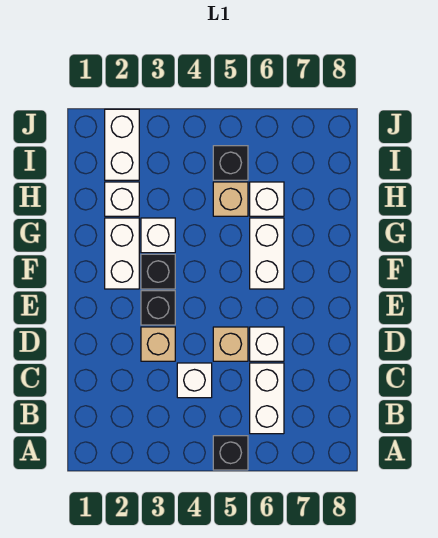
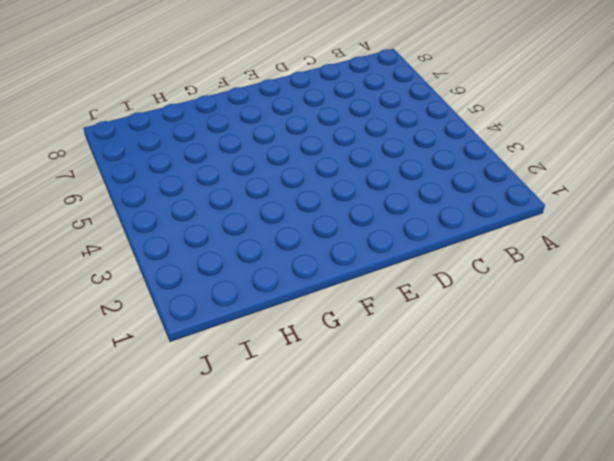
none -> black brick A5 level 1
none -> white brick B6:C6 level 1
none -> white brick C4 level 1

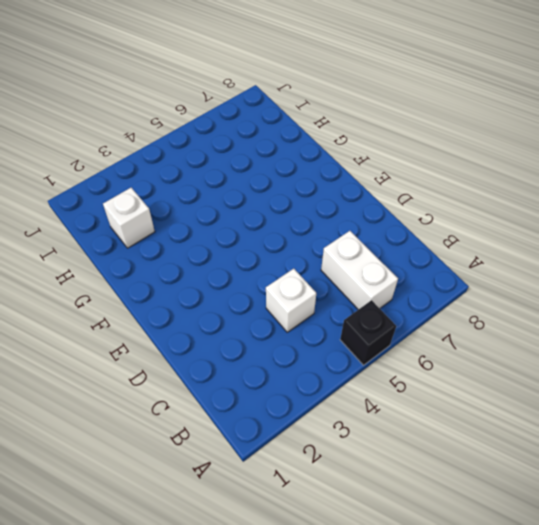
none -> tan brick D3 level 1
none -> tan brick D5 level 1
none -> white brick D6 level 1

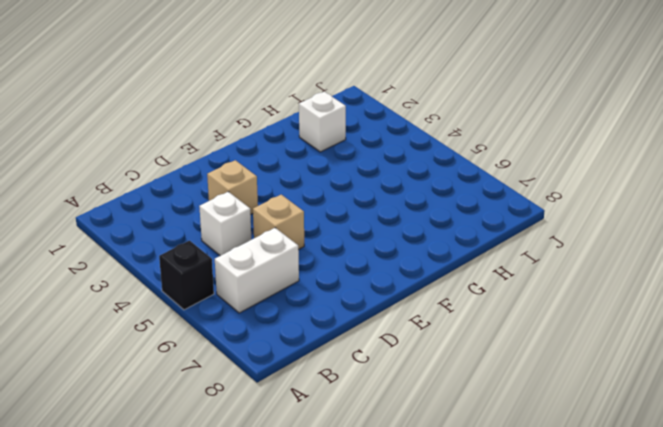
none -> white brick D6 level 1
none -> black brick E3 level 1
none -> white brick F2:G2 level 1

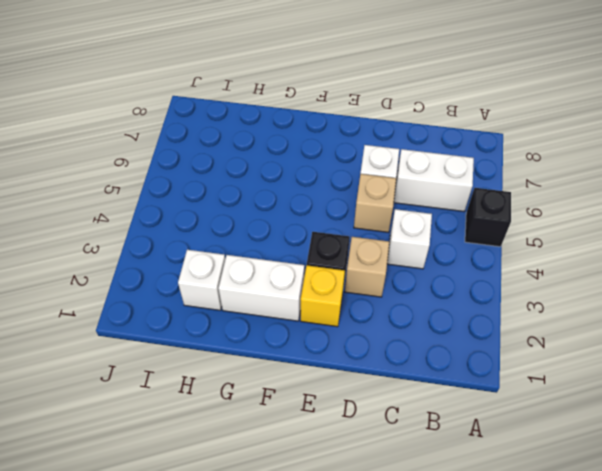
yellow brick E2 level 1 -> none
none -> black brick F3 level 1
none -> white brick F6:G6 level 1
none -> white brick G3 level 1

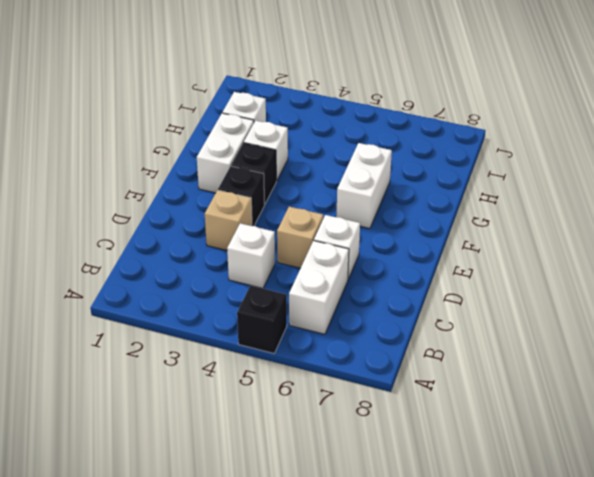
none -> tan brick H5 level 1
none -> white brick H6 level 1
none -> white brick I2:J2 level 1

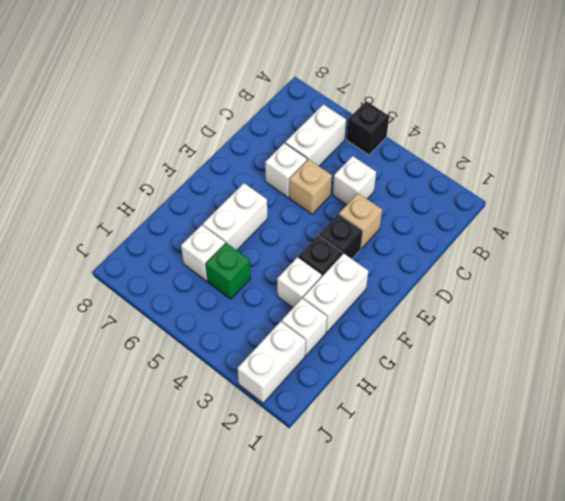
green brick H5 level 1 -> tan brick H5 level 1
none -> black brick I5 level 1

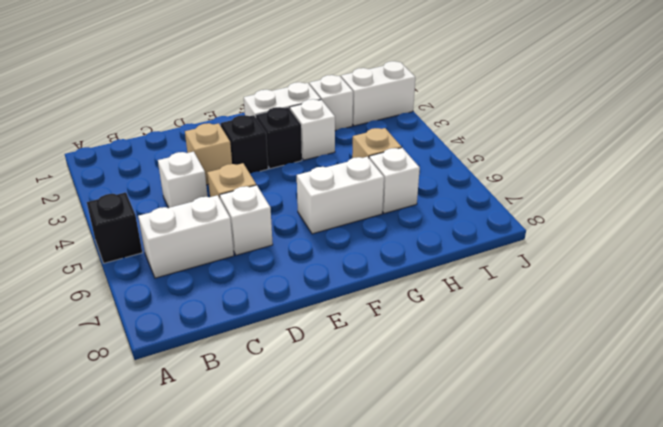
none -> black brick I5 level 1

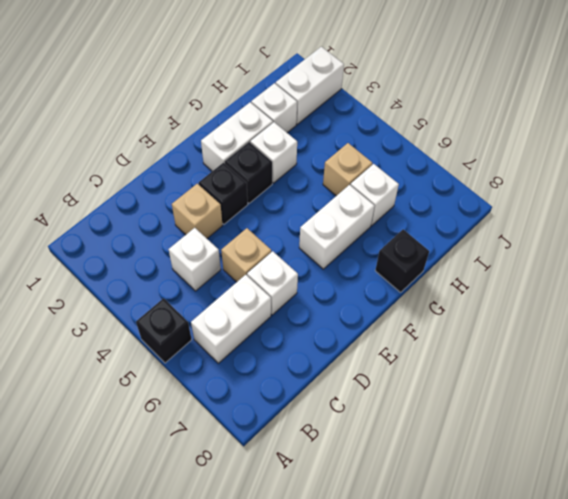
black brick G8 level 1 -> black brick I5 level 1

